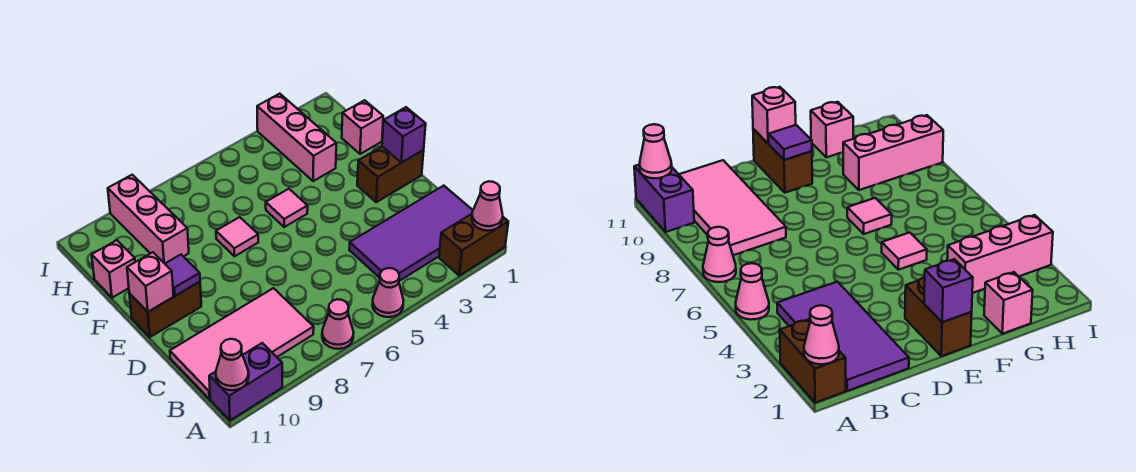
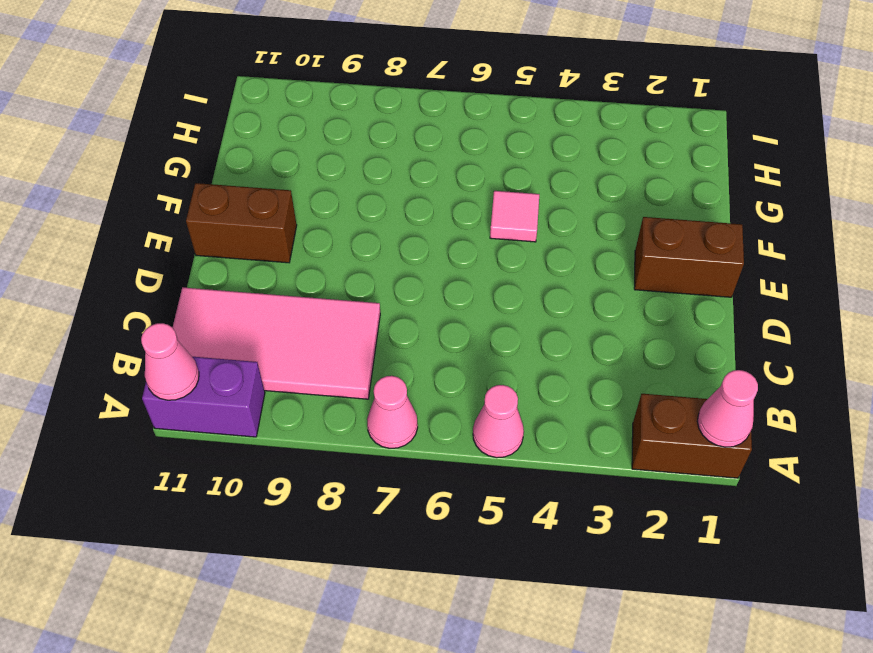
none -> purple tile B1:C4 level 1
none -> pink tile F7 level 1
none -> pink brick G1 level 1

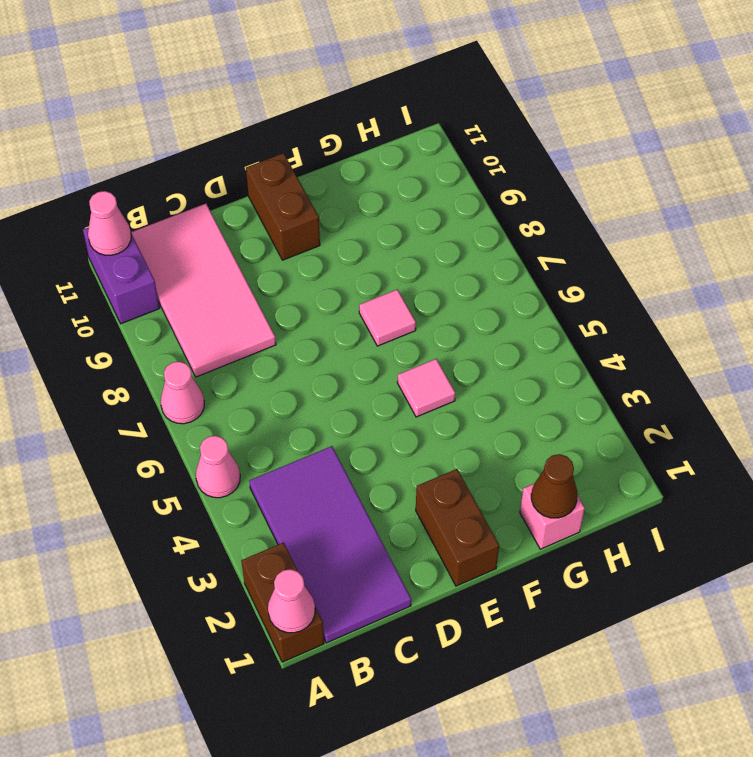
brown cone G1 level 2 -> none
none -> pink brick G3:I3 level 1
none -> pink brick G9:I9 level 1
none -> pink brick G11 level 1

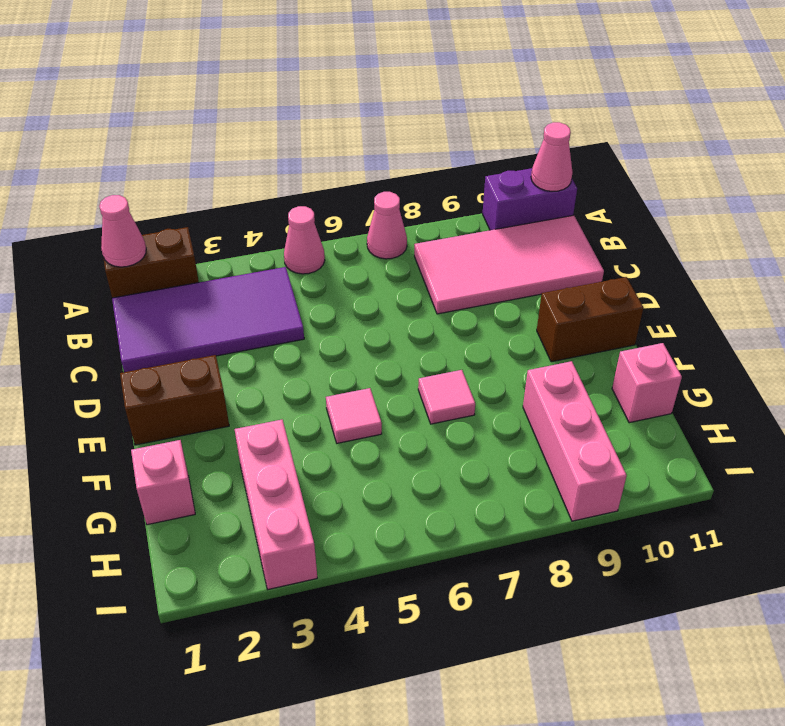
none -> purple brick E1 level 2
none -> purple tile E10 level 2
none -> pink brick E11 level 2

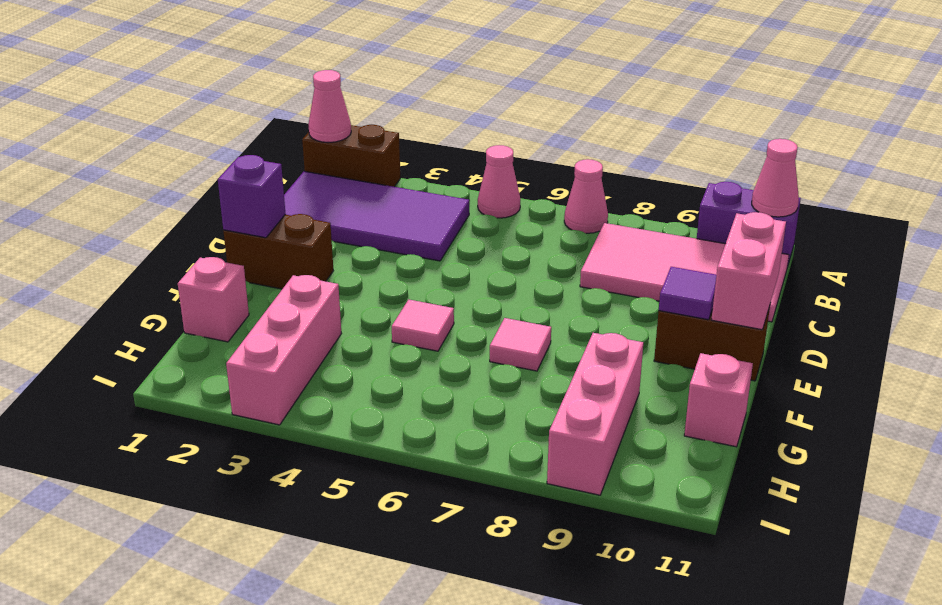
pink brick D11:E11 level 2 -> pink brick E11 level 2

